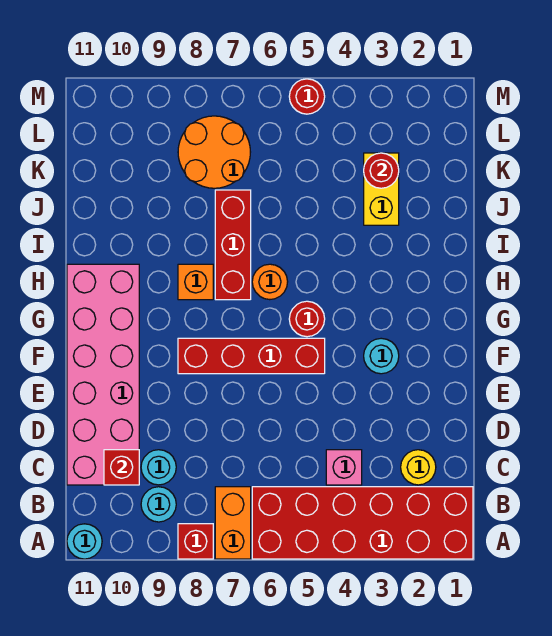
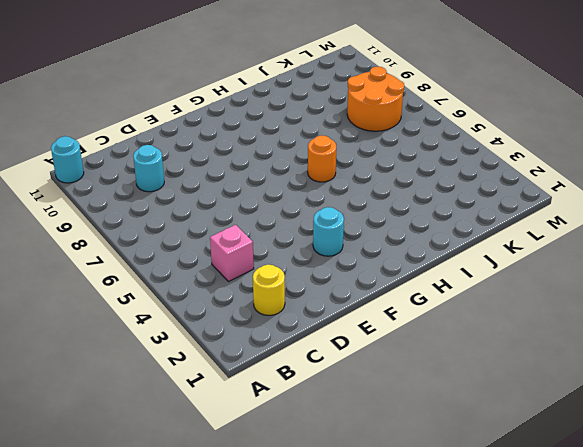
none -> red brick A1:B6 level 1
none -> orange brick A7:B7 level 1
none -> red brick A8 level 1

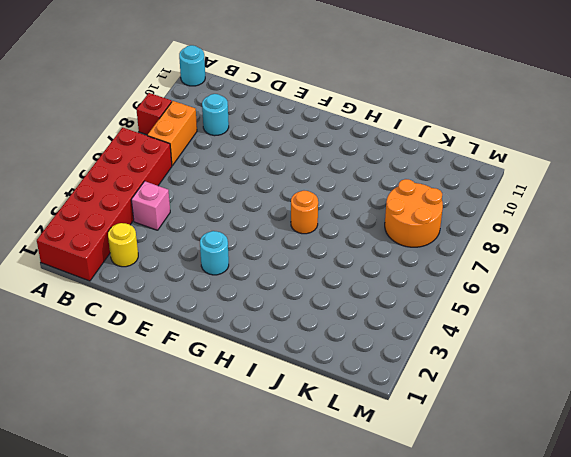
orange brick B7:B8 level 1 -> orange brick A7:B7 level 1
none -> cyan round brick B9 level 1
none -> pink brick C10:H11 level 1
none -> red brick F5:F8 level 1

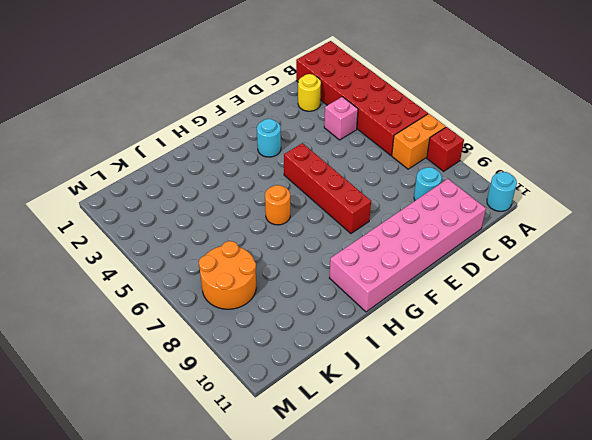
none -> cyan round brick B9 level 1
none -> red round brick G5 level 1
none -> red brick H7:J7 level 1

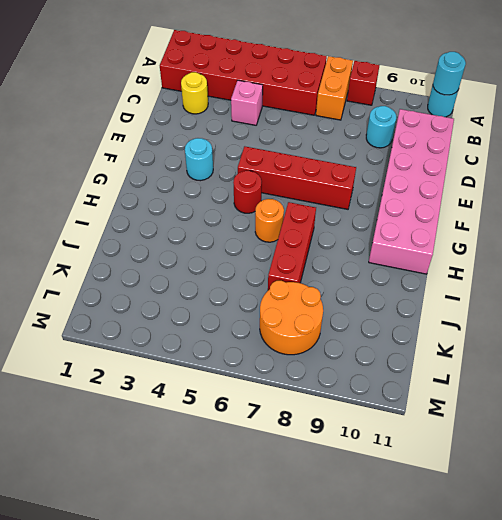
cyan round brick A11 level 2 -> cyan round brick B9 level 1
none -> orange brick H8 level 1
none -> yellow brick J3:K3 level 1
none -> red round brick M5 level 1

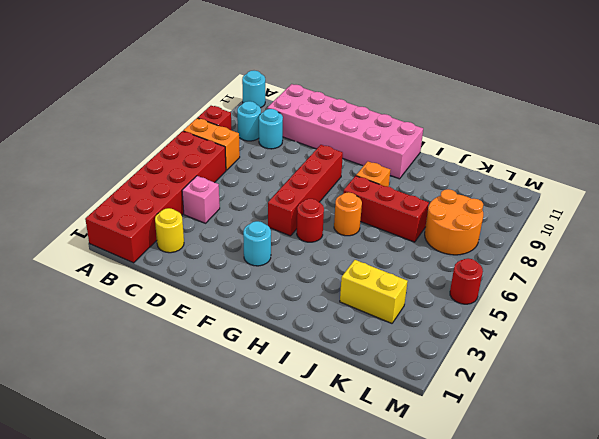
none -> red brick C10 level 2
none -> red round brick K3 level 2

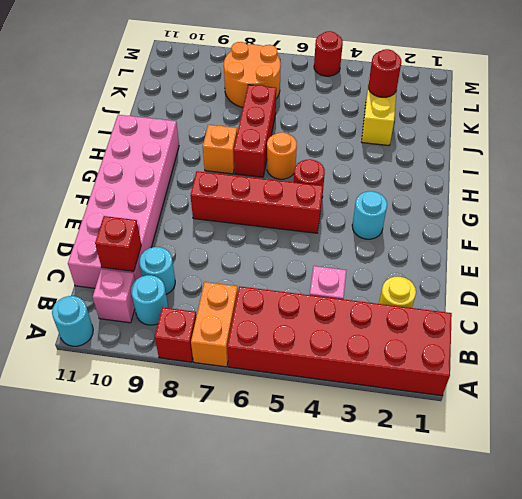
pink brick B10 level 1 -> none

